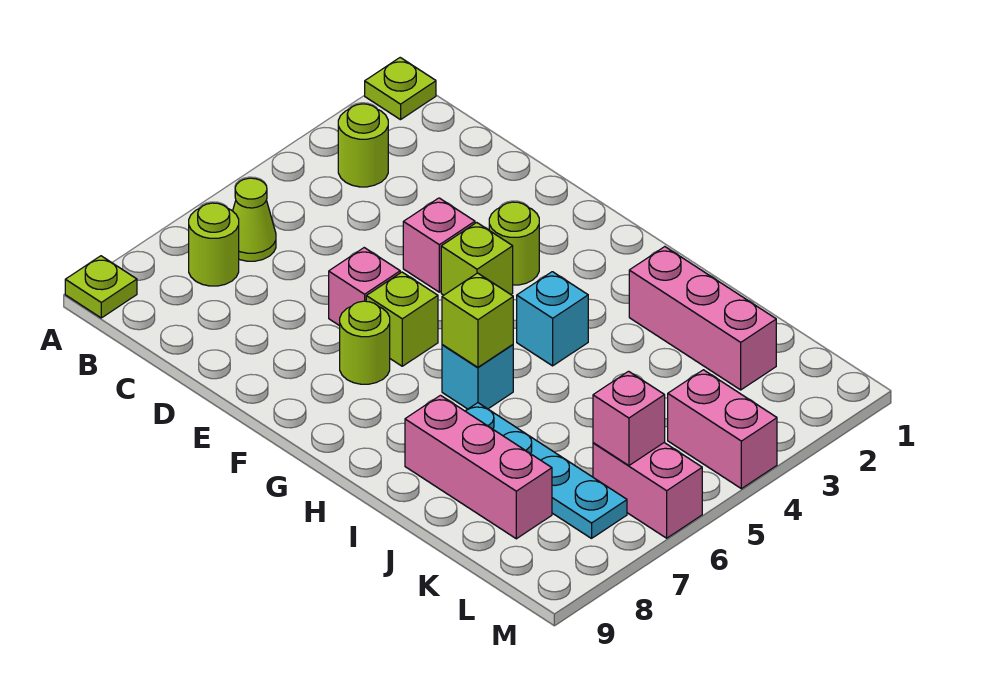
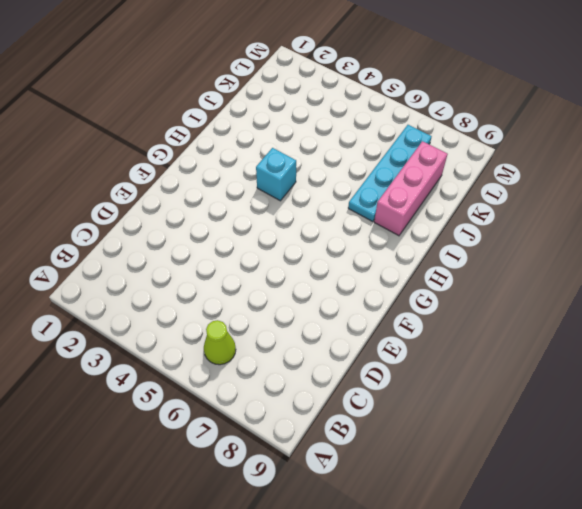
none -> lime plate A1 level 1
none -> lime plate A9 level 1
none -> lime round brick B3 level 1

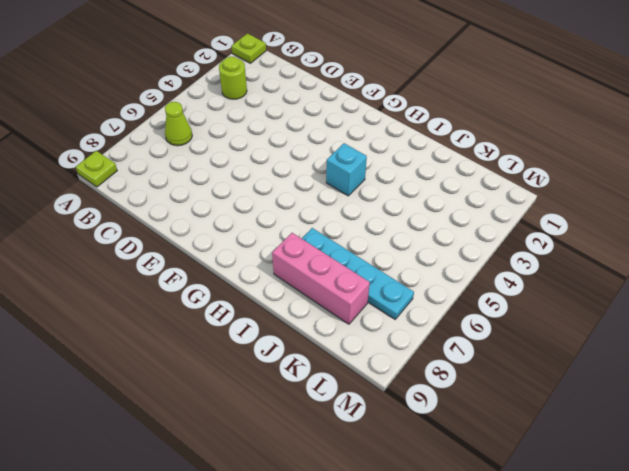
none -> lime round brick B7 level 1
none -> pink brick E4 level 1
none -> pink brick E6 level 1

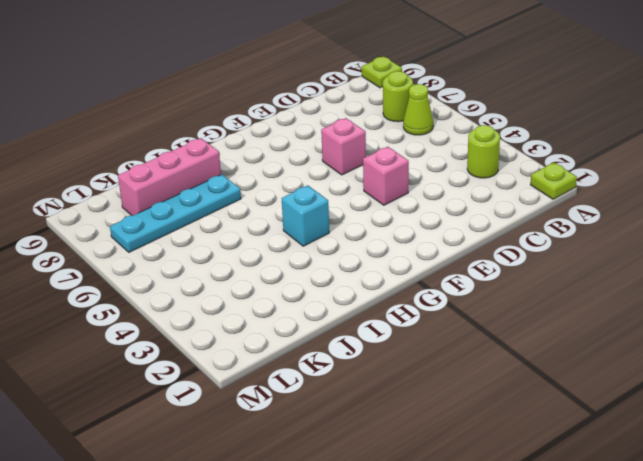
none -> lime round brick F3 level 1
none -> lime brick F4 level 1
none -> lime brick F6 level 1

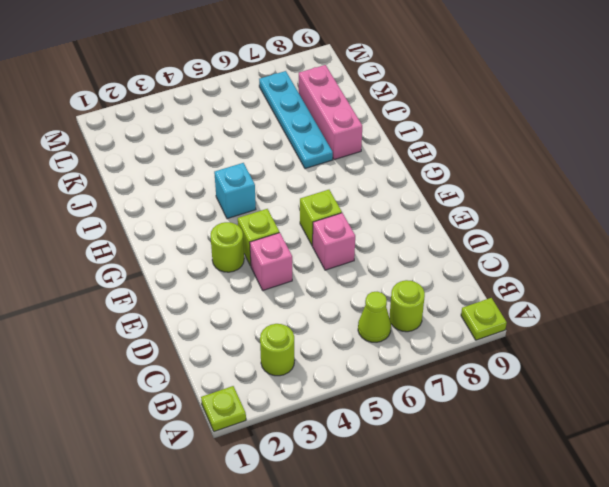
none -> lime round brick F7 level 1
none -> cyan brick H6 level 1
none -> pink brick I2:K2 level 1

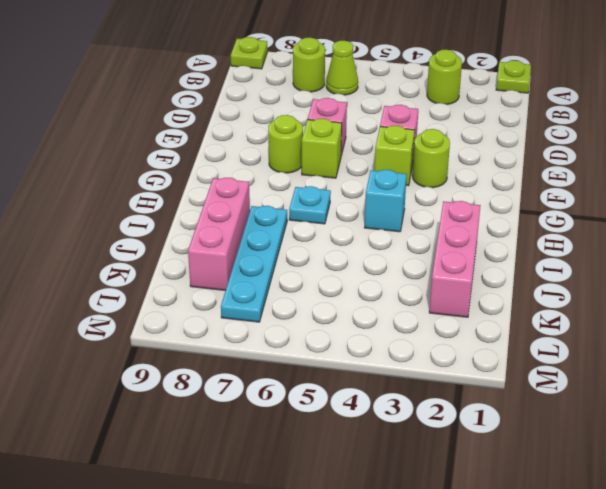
cyan plate H6 level 1 -> cyan brick H6 level 1
none -> pink brick L4:M4 level 1
none -> pink brick L6:M6 level 1
none -> lime brick H6 level 2

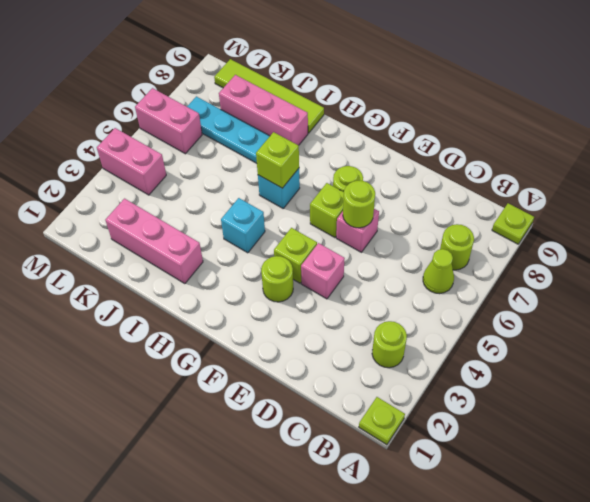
lime round brick E6 level 2 -> none
lime tile I9:L9 level 1 -> none
none -> pink brick L6 level 2

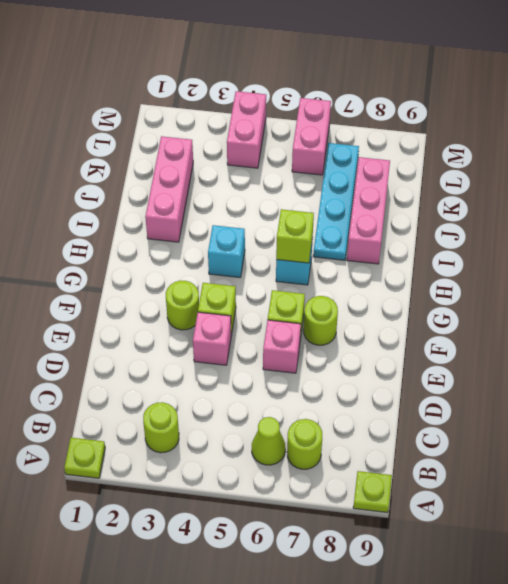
none -> pink brick L6 level 2

